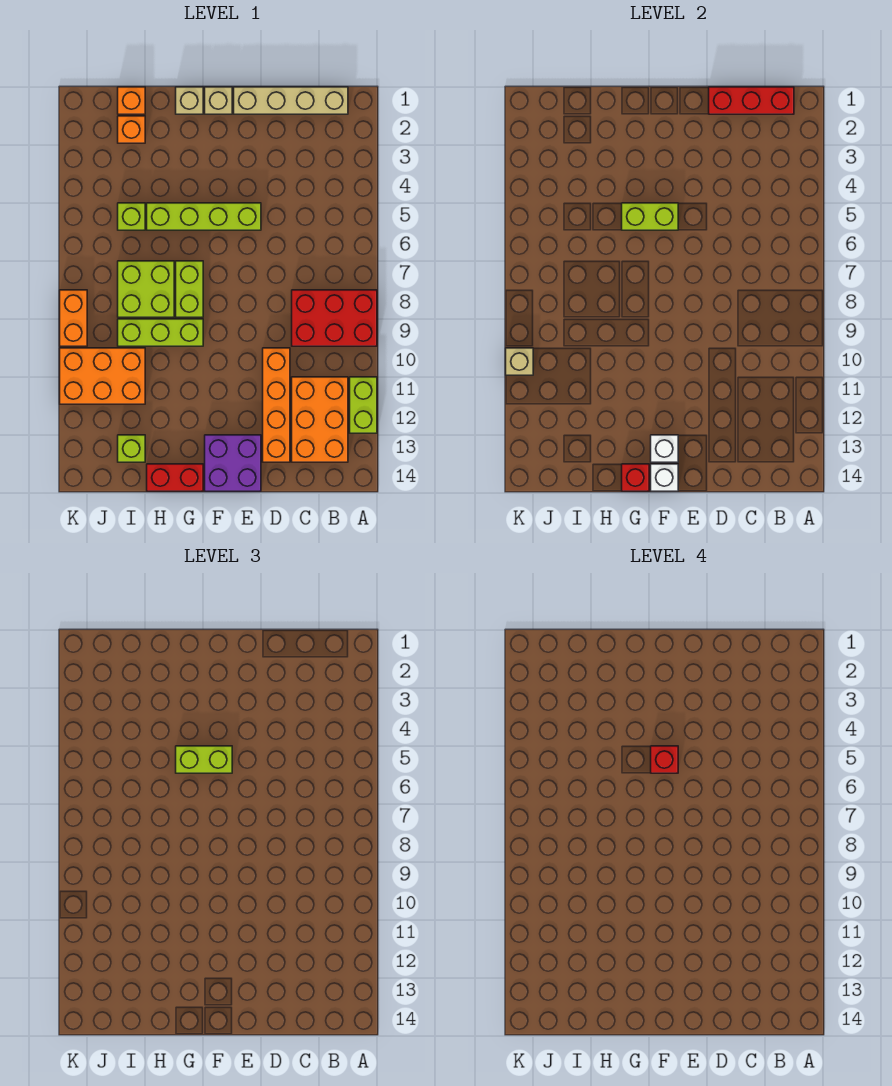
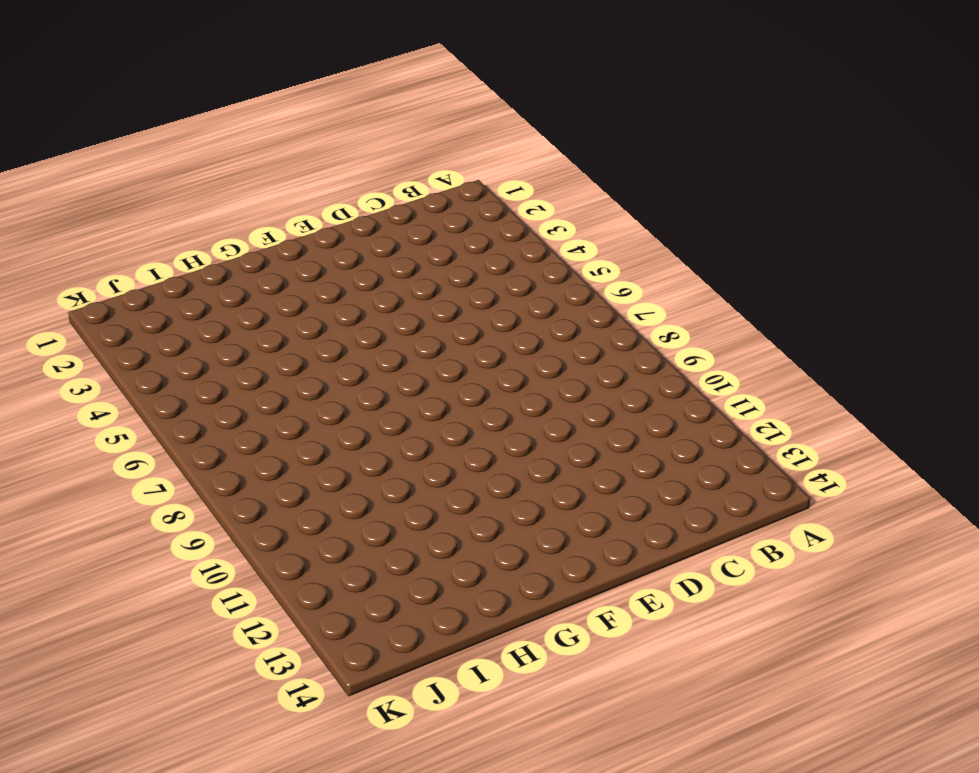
none -> red brick A8:C9 level 1
none -> lime brick A11:A12 level 1
none -> tan brick B1:E1 level 1

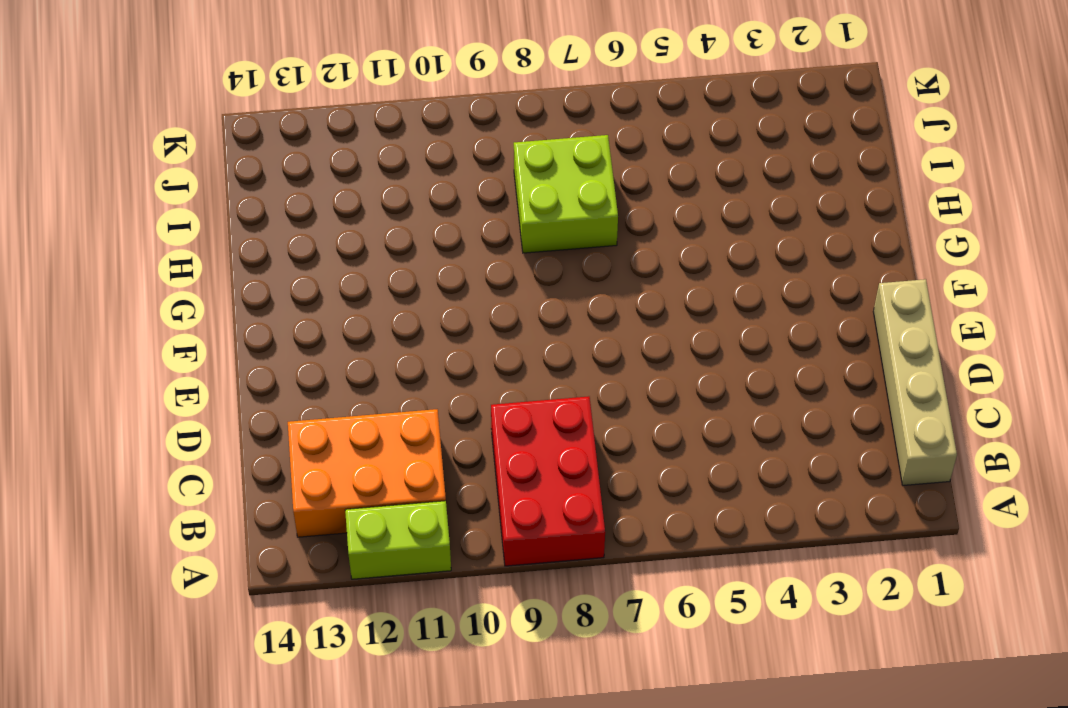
none -> orange brick D10:D13 level 1
none -> lime brick E5:H5 level 1
none -> purple brick E13:F14 level 1

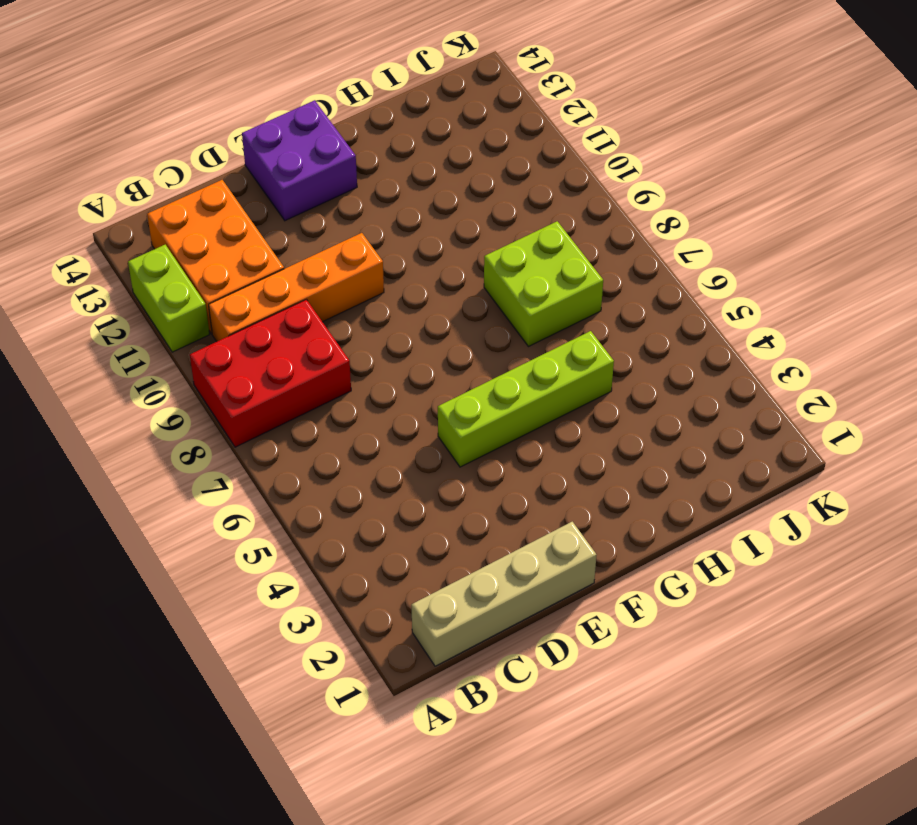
orange brick B10:E10 level 1 -> orange brick D10:D13 level 1
none -> tan brick F1 level 1
none -> tan brick G1 level 1
none -> lime brick G7:G8 level 1

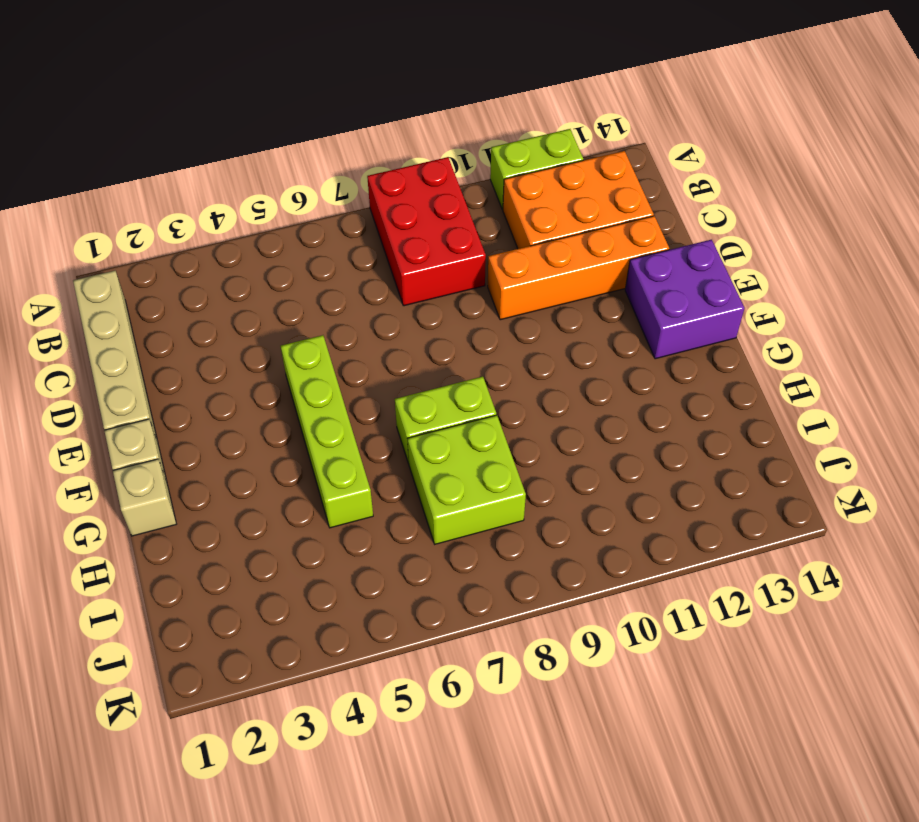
none -> lime brick G9:I9 level 1
none -> red brick G14:H14 level 1
none -> orange brick I1 level 1

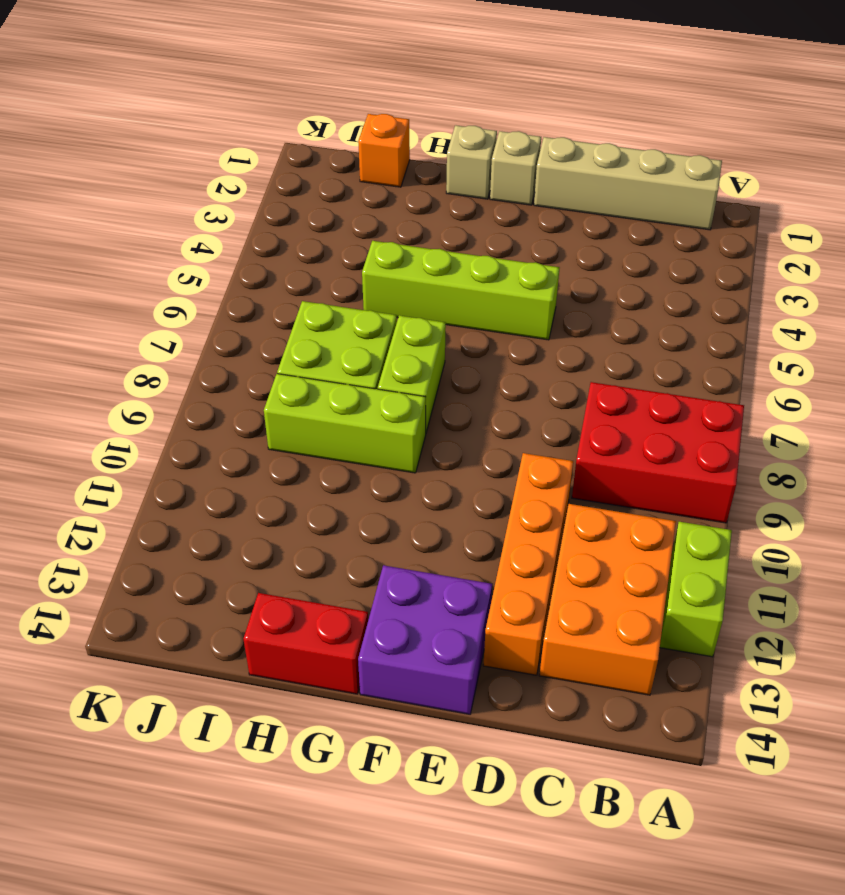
none -> orange brick I2 level 1
none -> lime brick I5 level 1
none -> orange brick I10:K11 level 1

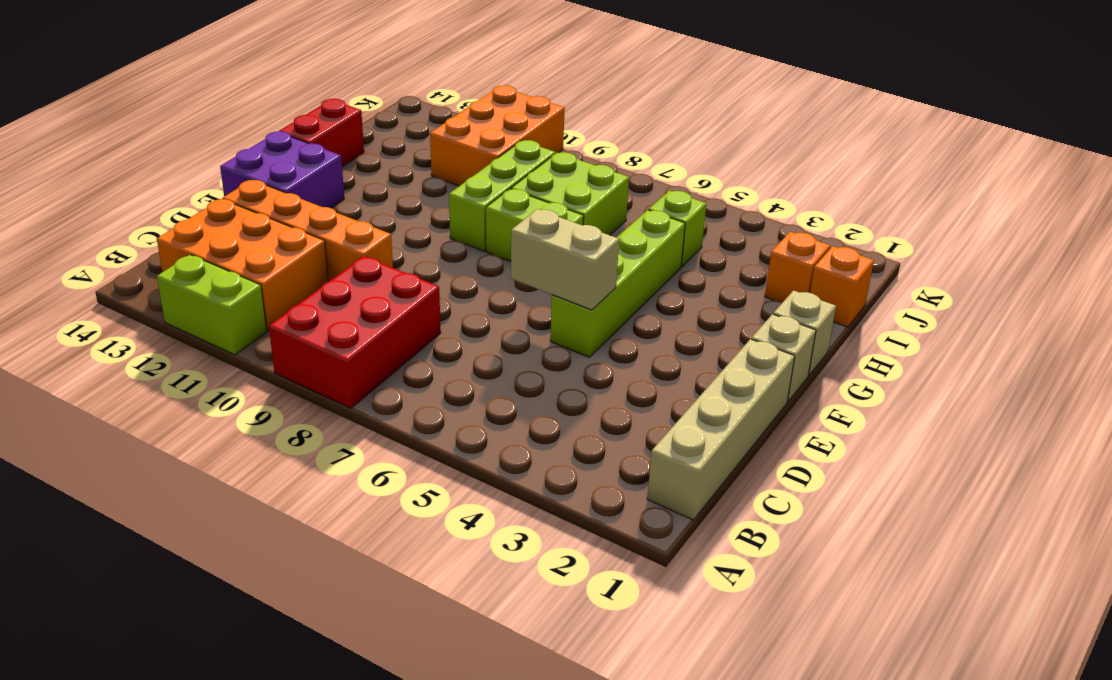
tan brick E5:E6 level 2 -> none
none -> lime brick I13 level 1
none -> orange brick K8:K9 level 1
none -> red brick B1:D1 level 2

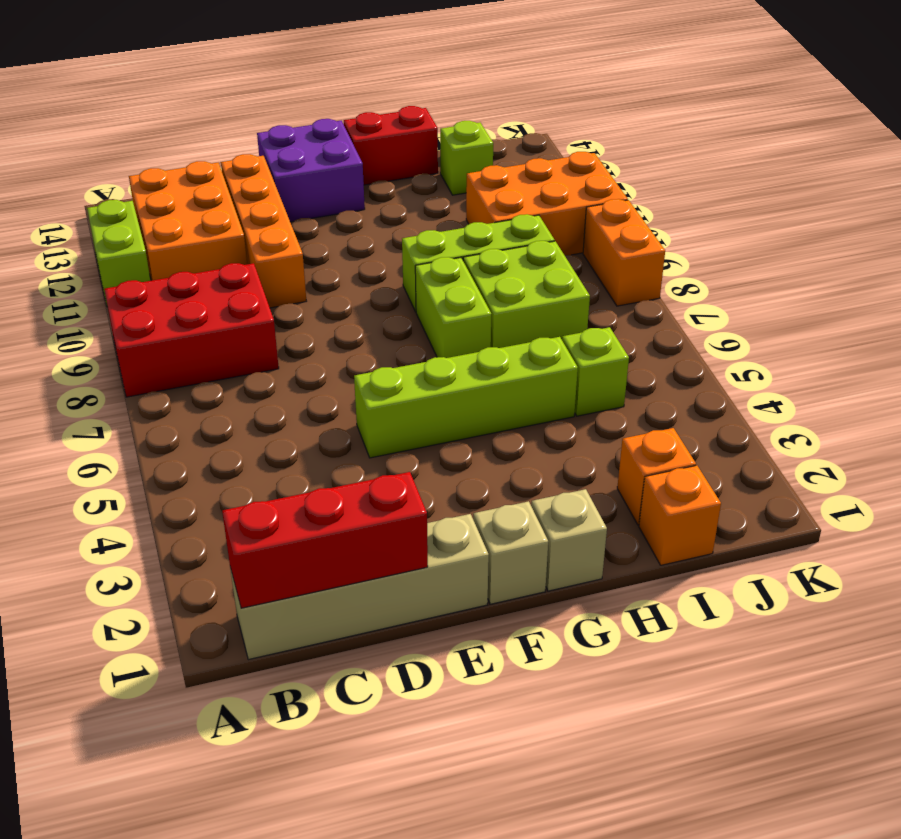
none -> lime brick F5:G5 level 2
none -> white brick F13 level 2
none -> white brick F14 level 2

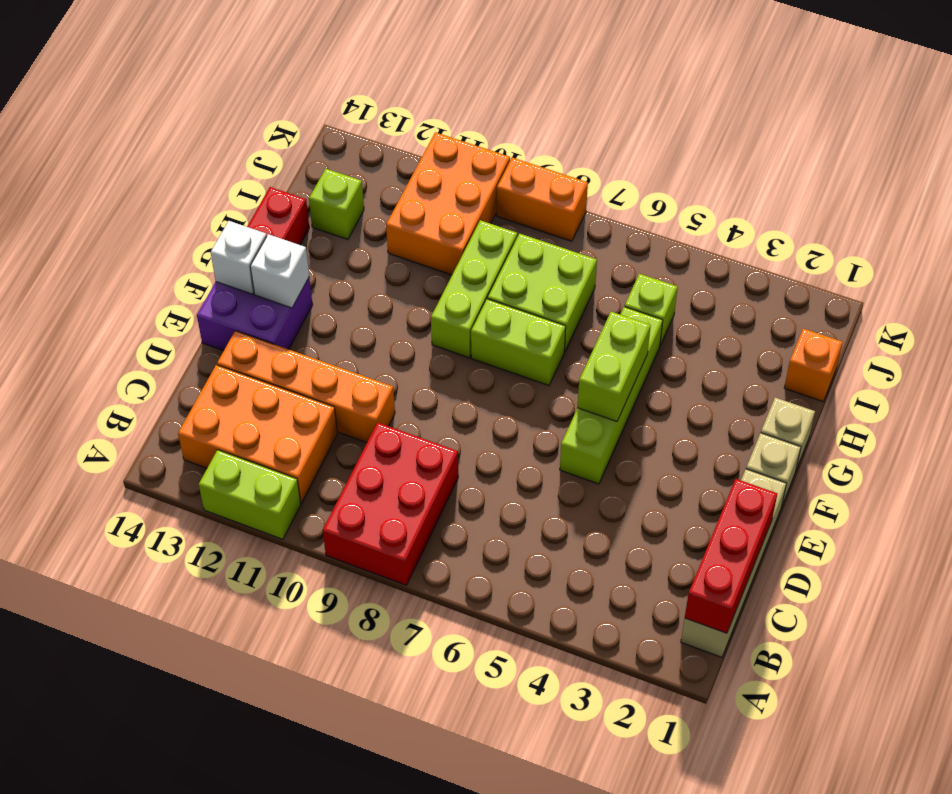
none -> orange brick I2 level 1
none -> red brick G14 level 2
none -> tan brick K10 level 2

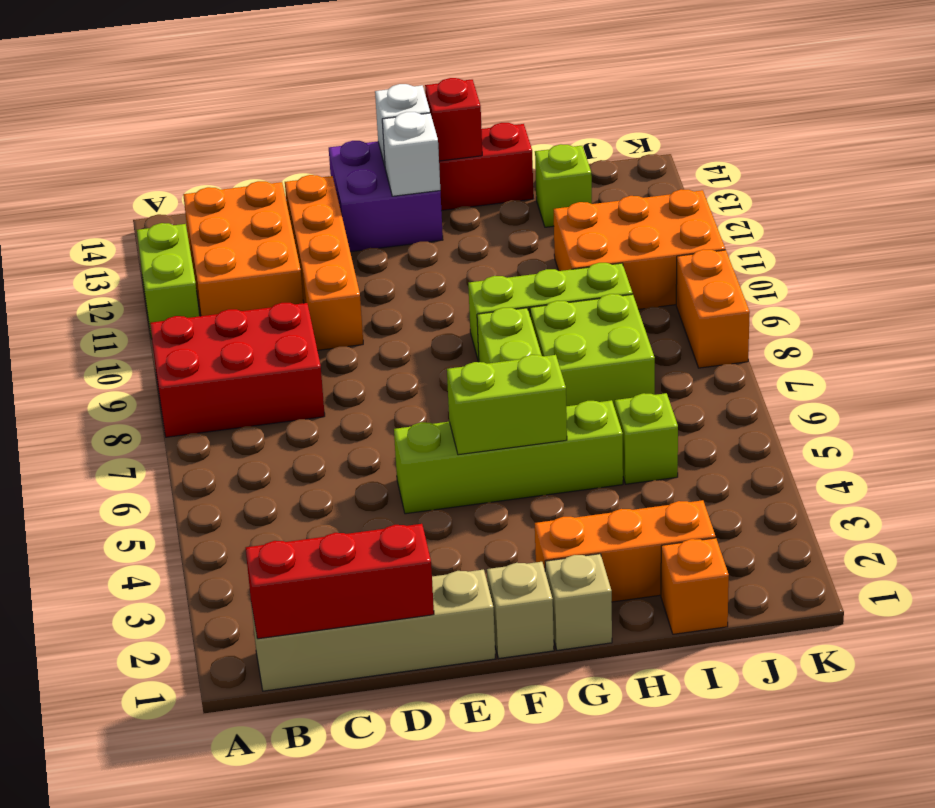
orange brick G2:I2 level 1 -> orange brick I2 level 1
none -> tan brick K10 level 2
none -> lime brick F5:G5 level 3
none -> red brick F5 level 4

